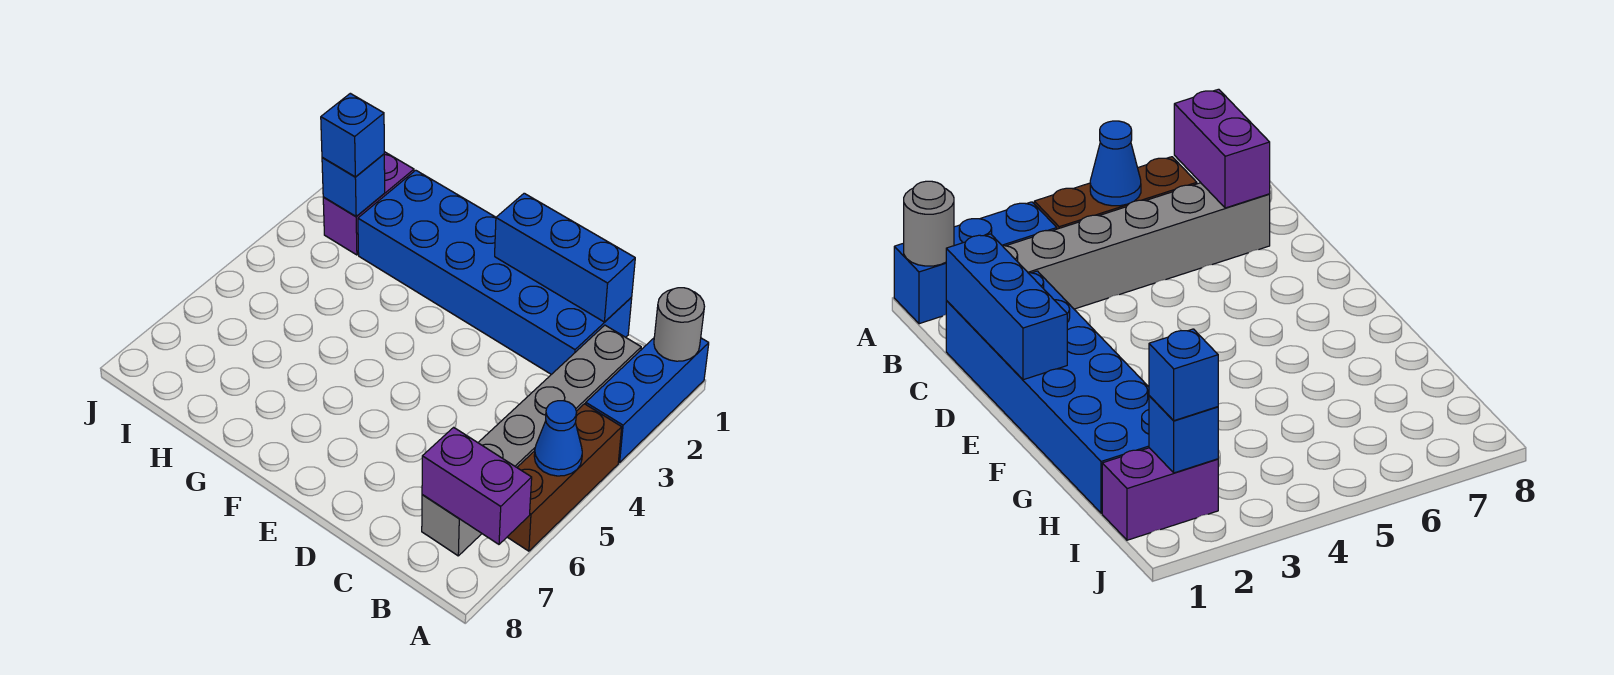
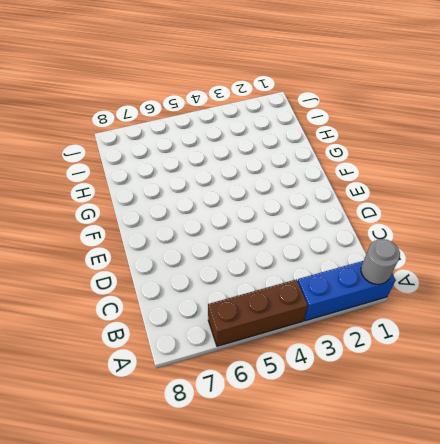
none -> grey brick B2:B7 level 1
none -> blue brick C1:H2 level 1

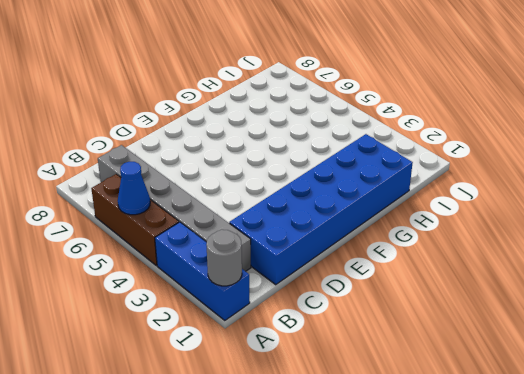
none -> purple brick I1:I2 level 1
none -> purple brick A7:B7 level 2

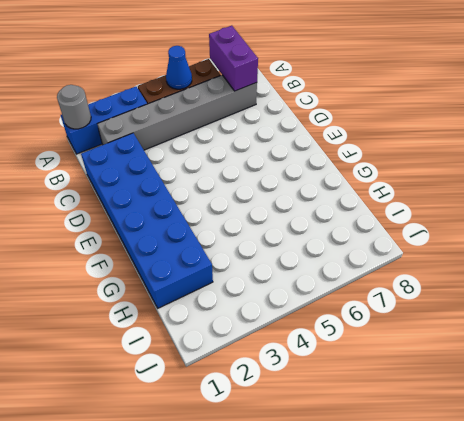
none -> purple brick I1:I2 level 1
none -> blue brick C1:E1 level 2

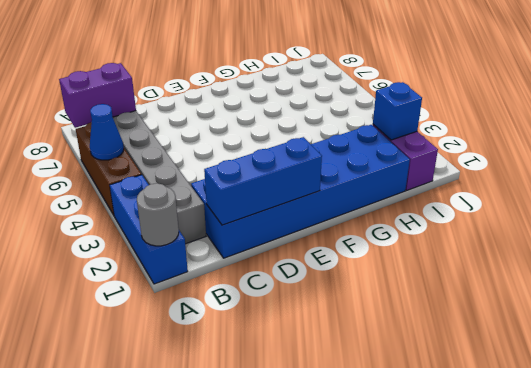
none -> blue brick I2 level 3

